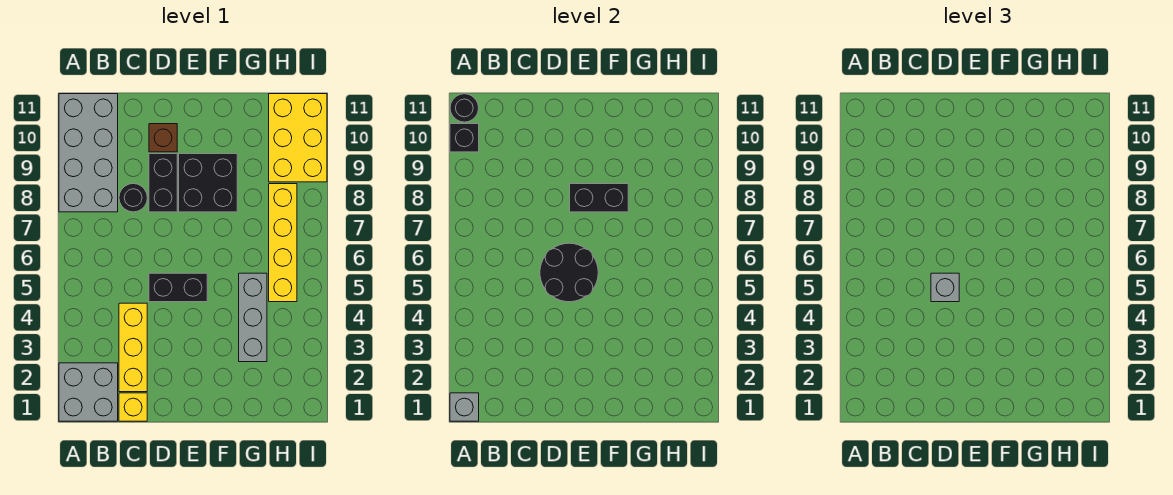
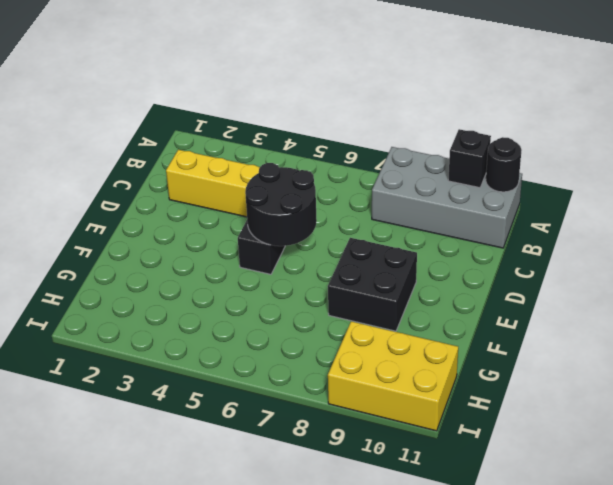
none -> grey brick A1:B2 level 1
none -> yellow brick C1 level 1
none -> black round brick C8 level 1

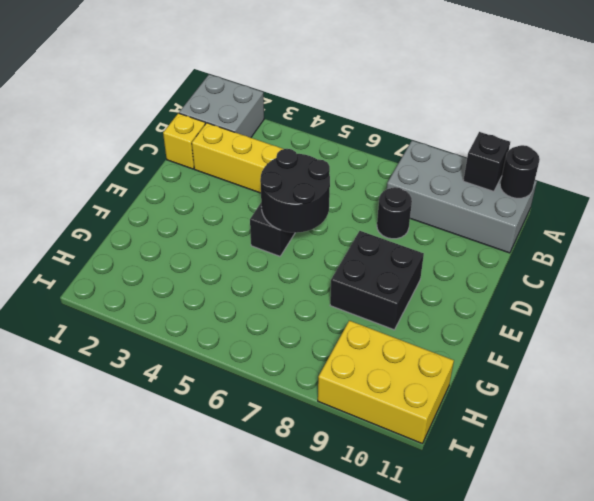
none -> black brick D8:D9 level 1
none -> brown brick D10 level 1
none -> grey brick G3:G5 level 1

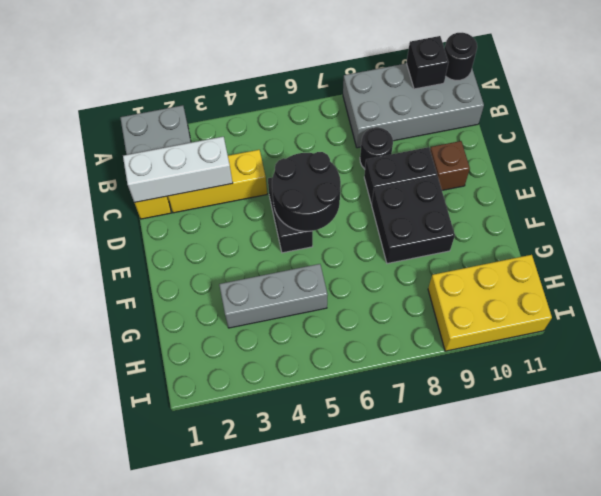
white brick C1:C3 level 2 -> none
none -> yellow brick H5:H8 level 1
none -> grey brick A1 level 2
none -> black brick E8:F8 level 2

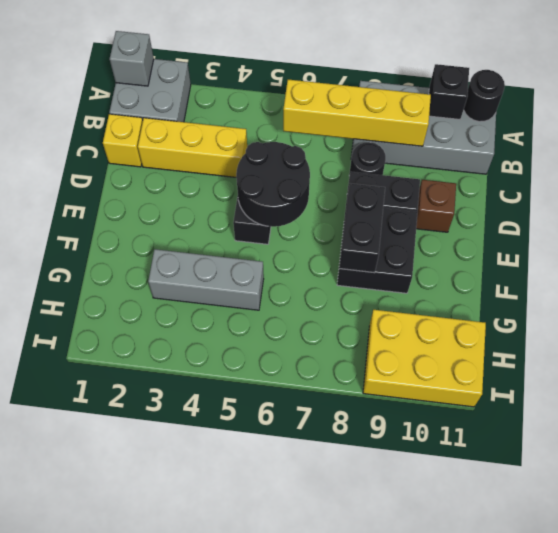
yellow brick B6:B9 level 2 -> yellow brick H5:H8 level 1
none -> grey brick D5 level 3

